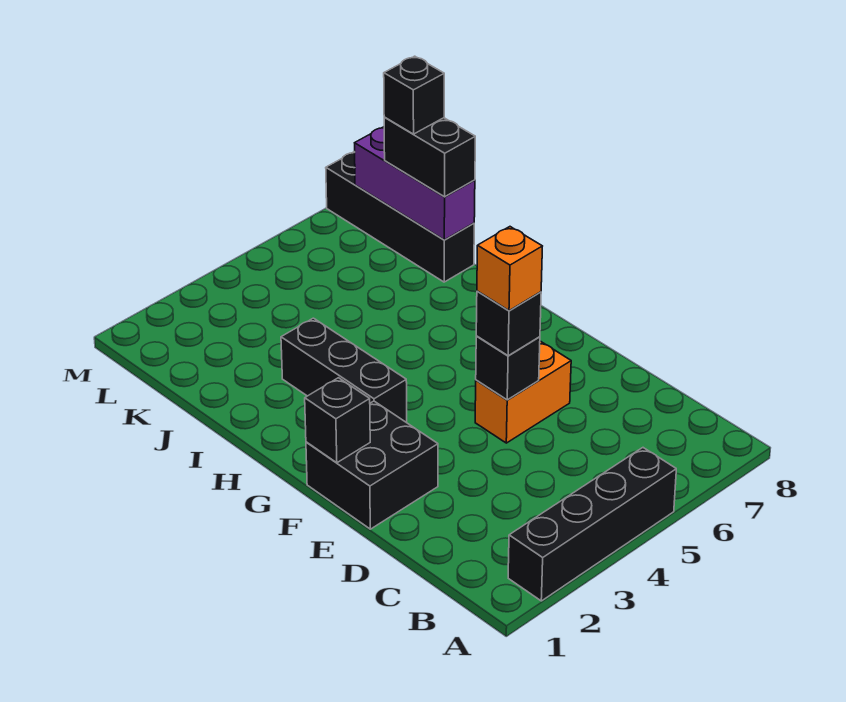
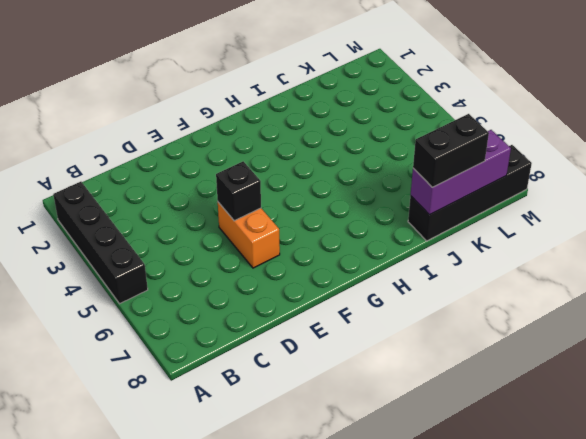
none -> black brick E1:F2 level 1
none -> black brick G3:I3 level 1
none -> black brick F1 level 2

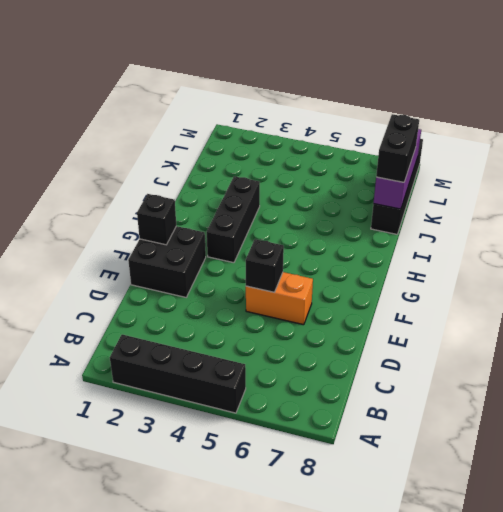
none -> black brick E5 level 3
none -> orange brick E5 level 4
none -> black brick K8 level 4

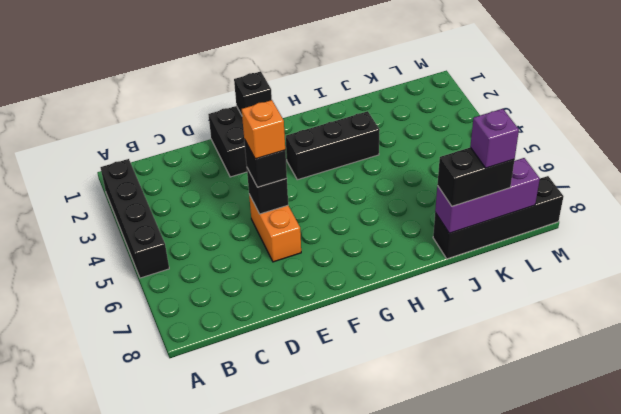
purple brick K8 level 4 -> black brick K8 level 4

